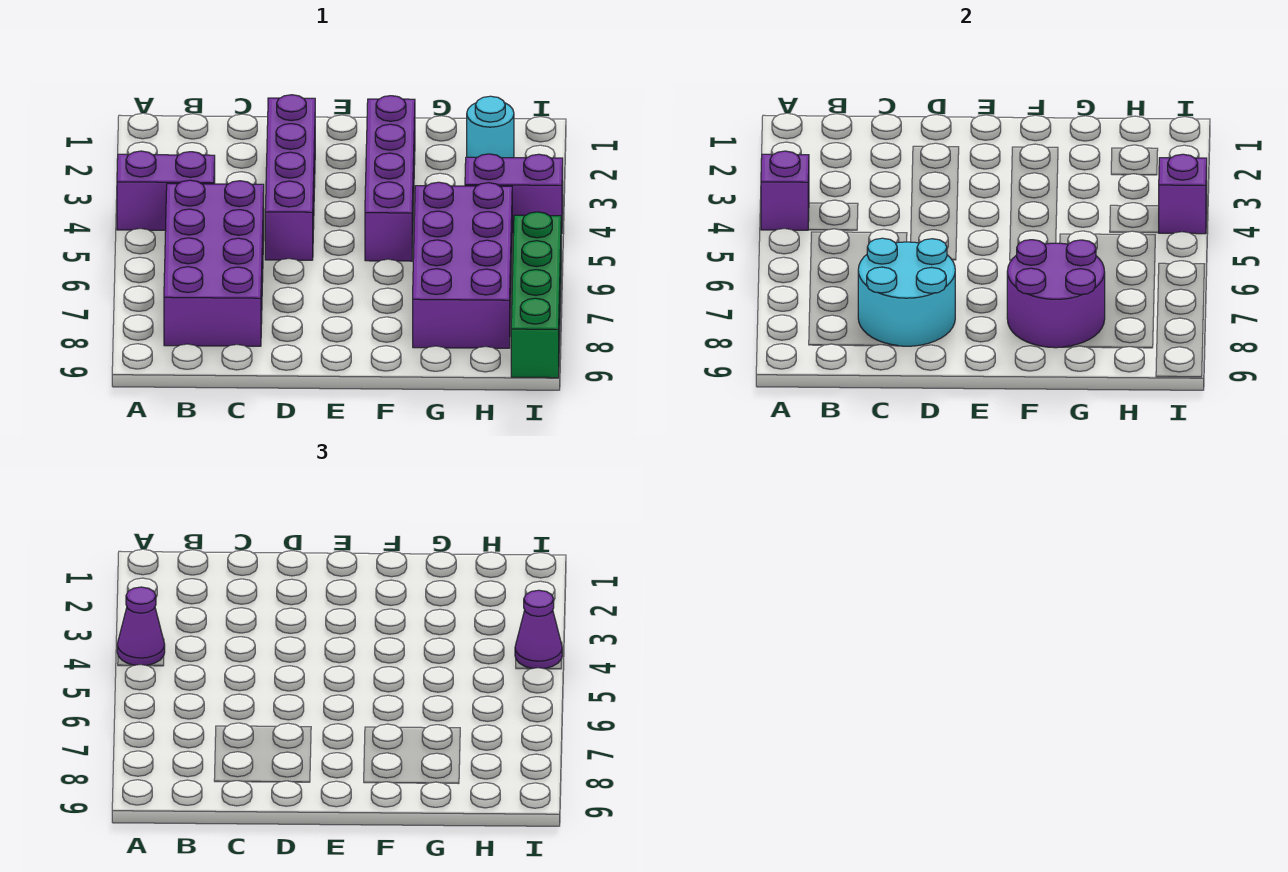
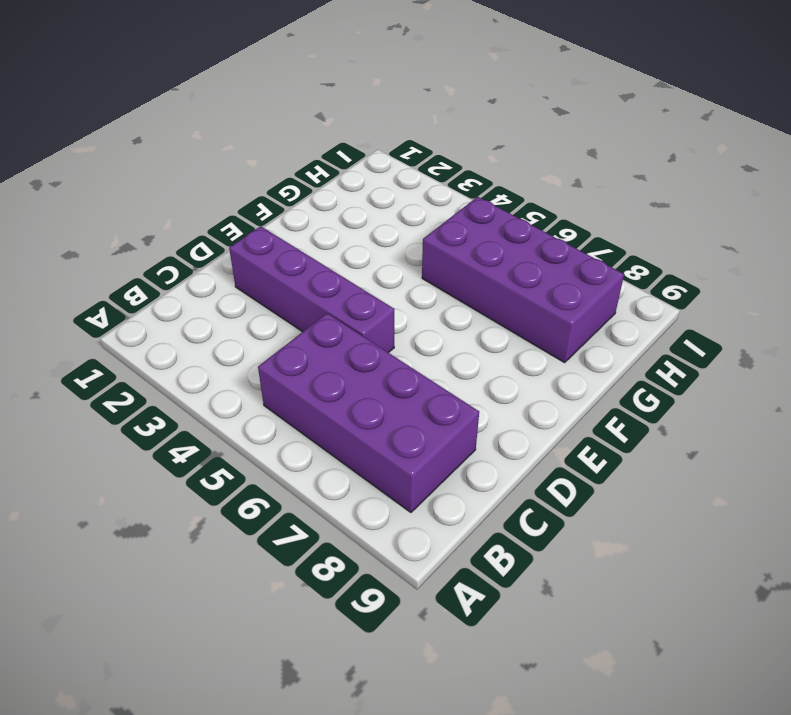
none -> purple brick A4:B4 level 1
none -> purple brick F2:F5 level 1
none -> cyan round brick H2 level 1

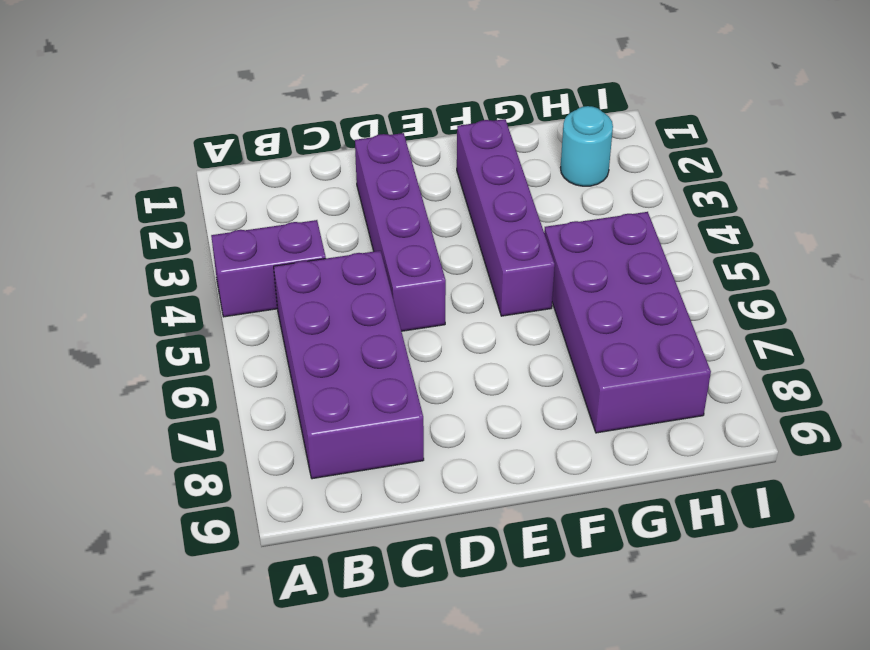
none -> purple brick H4:I4 level 1
none -> green brick I6:I9 level 1
none -> purple brick A4 level 2

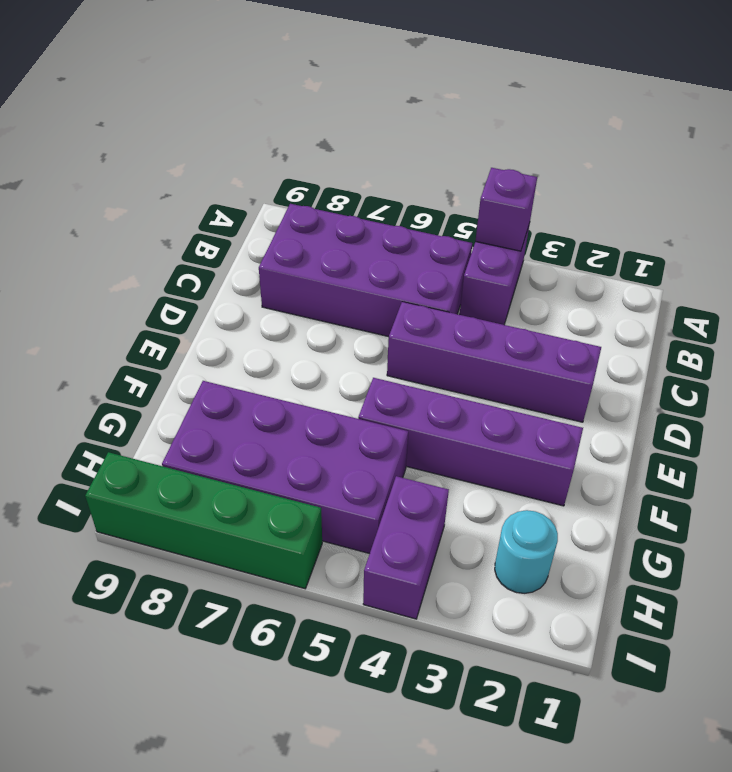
none -> cyan round brick C7:D8 level 2
none -> purple round brick F7:G8 level 2
none -> purple brick I4 level 2

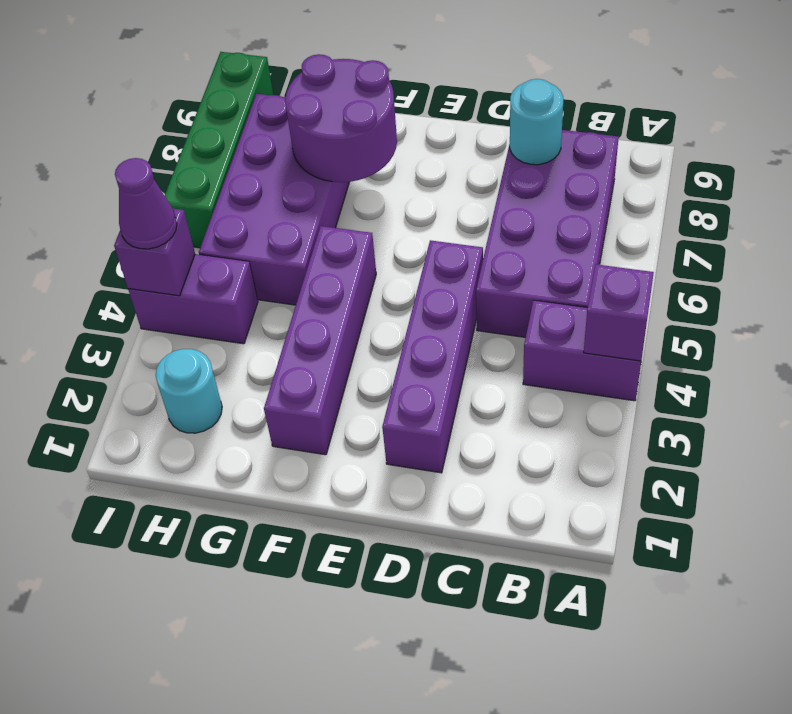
cyan round brick C8 level 2 -> cyan round brick C7:D8 level 2
none -> purple cone A4 level 3

